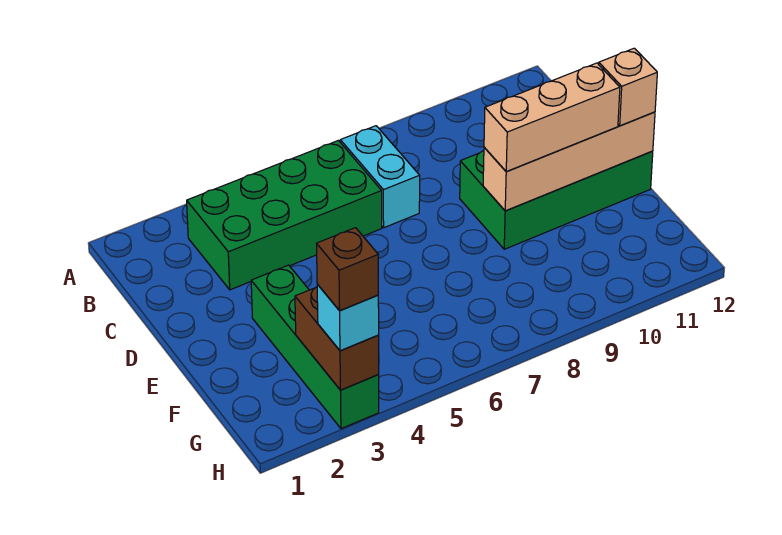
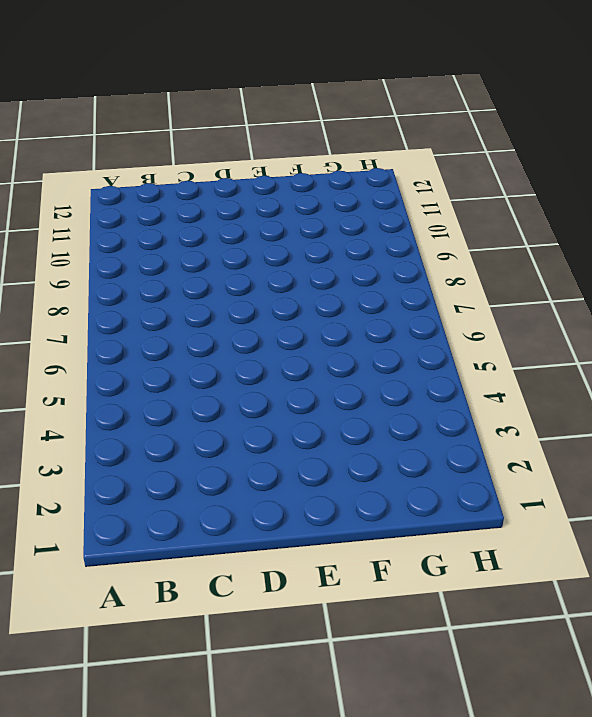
none -> green brick B3:C6 level 1
none -> cyan brick B7:C7 level 1

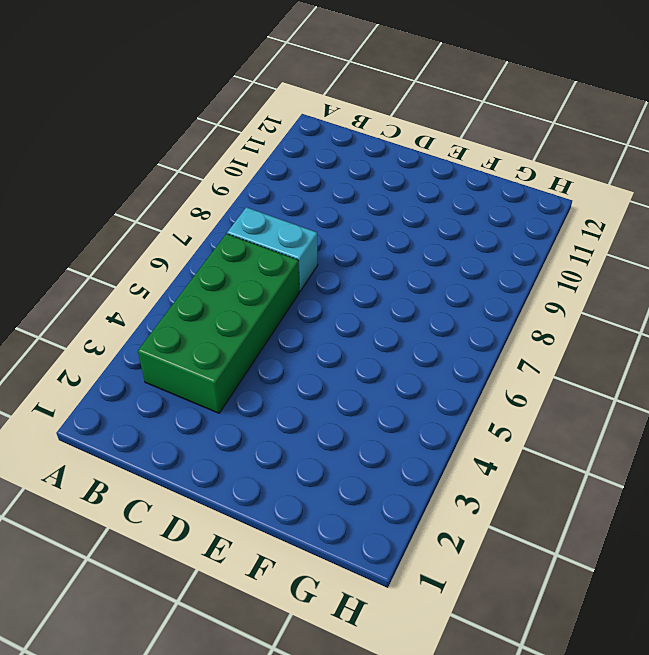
none -> green brick D9:E12 level 1
none -> green brick E3:H3 level 1

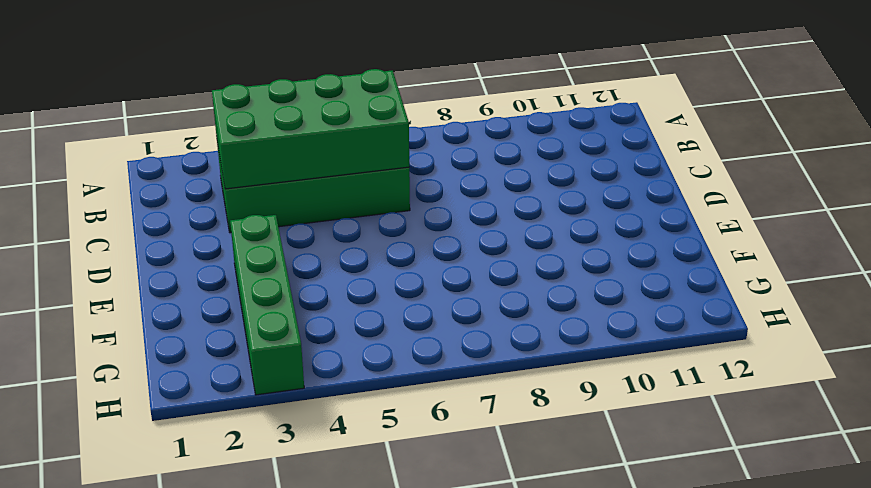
green brick B3:C6 level 2 -> green brick D9:E12 level 1
none -> cyan brick B7:C7 level 1
none -> tan brick E9:E12 level 2

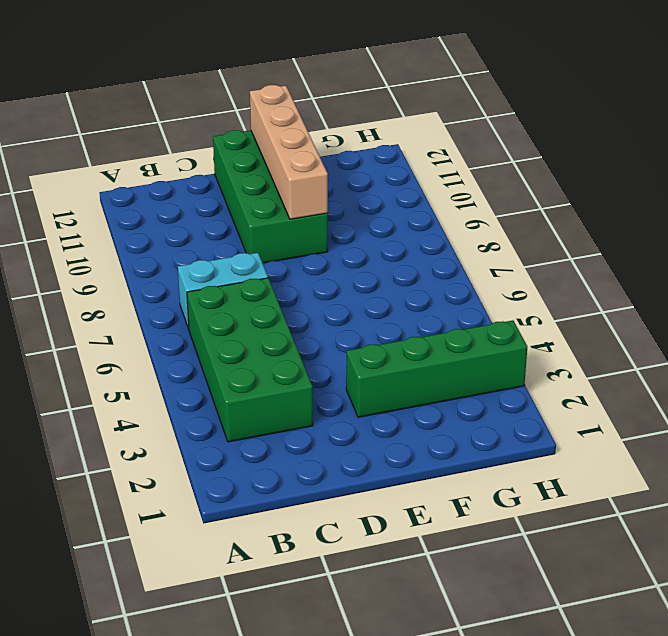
none -> brown brick G3:H3 level 2
none -> tan brick E9:E11 level 3

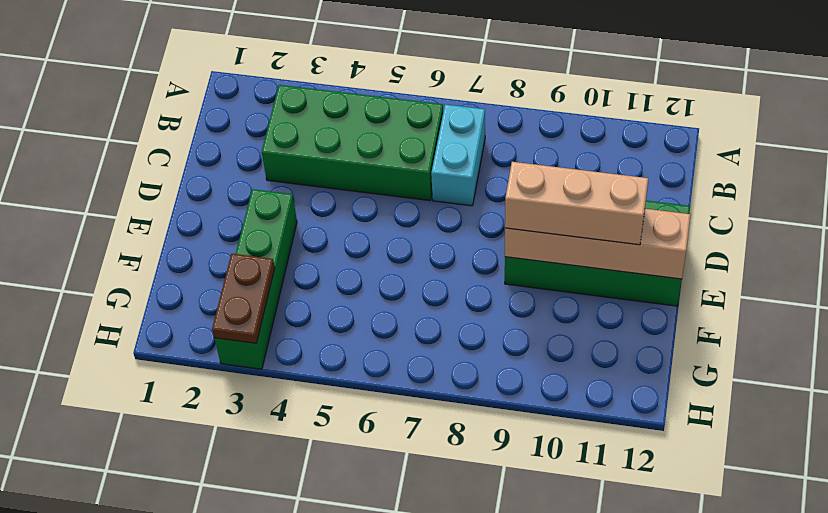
brown plate G3:H3 level 2 -> brown brick G3:H3 level 2
none -> tan brick E12 level 3
none -> cyan brick H3 level 3

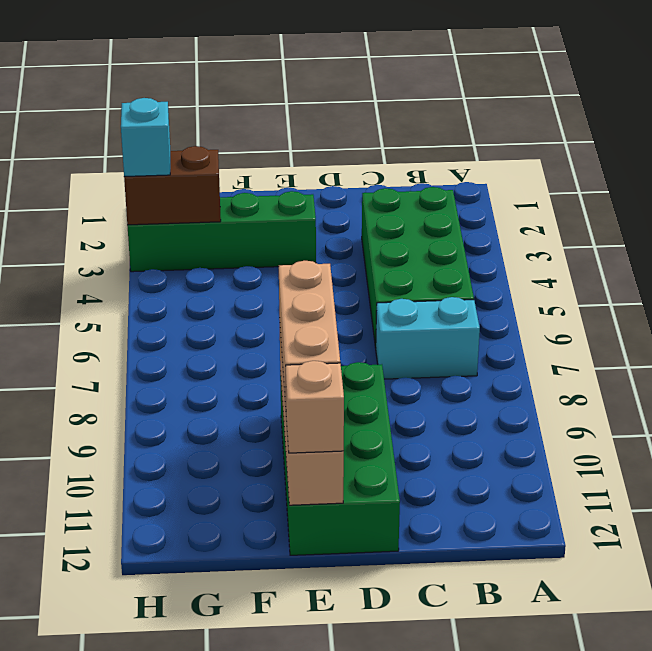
none -> brown brick H3 level 4

